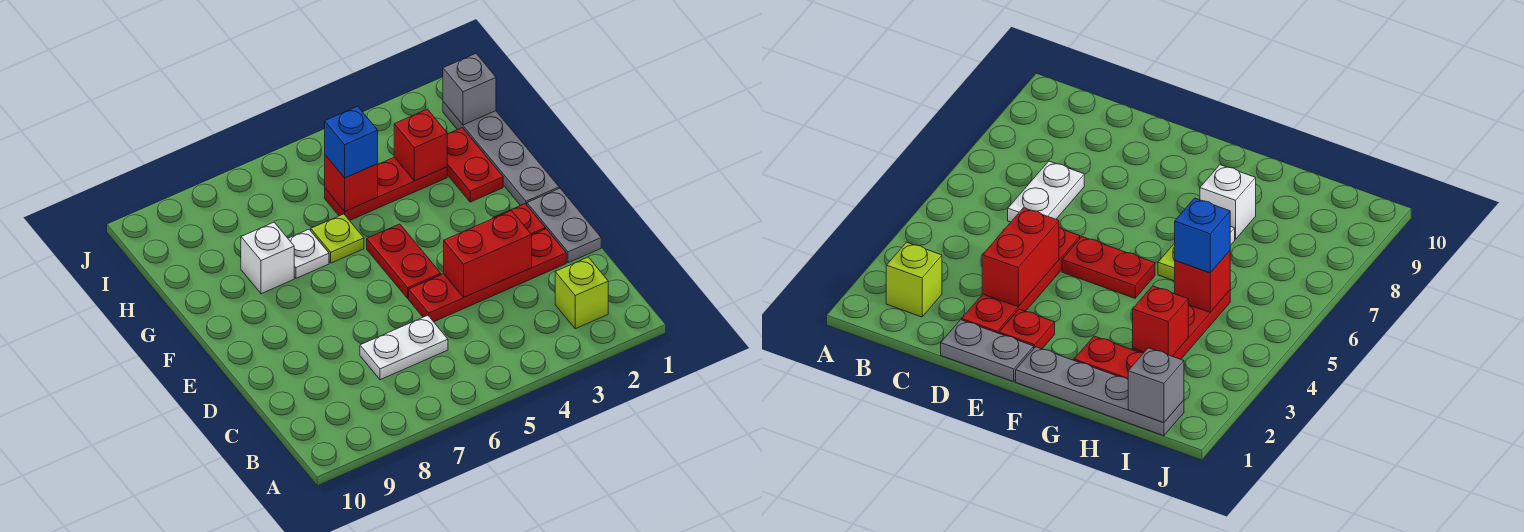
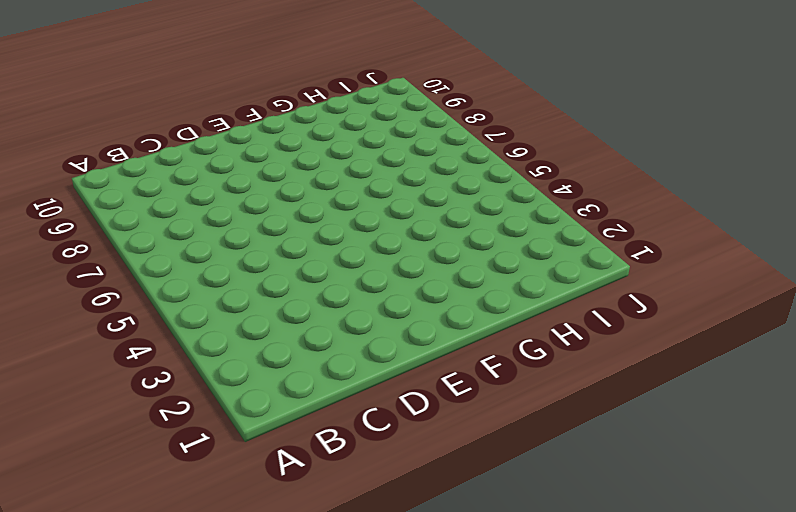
none -> lime brick B2 level 1
none -> white plate C6:C7 level 1
none -> grey plate D1:E1 level 1

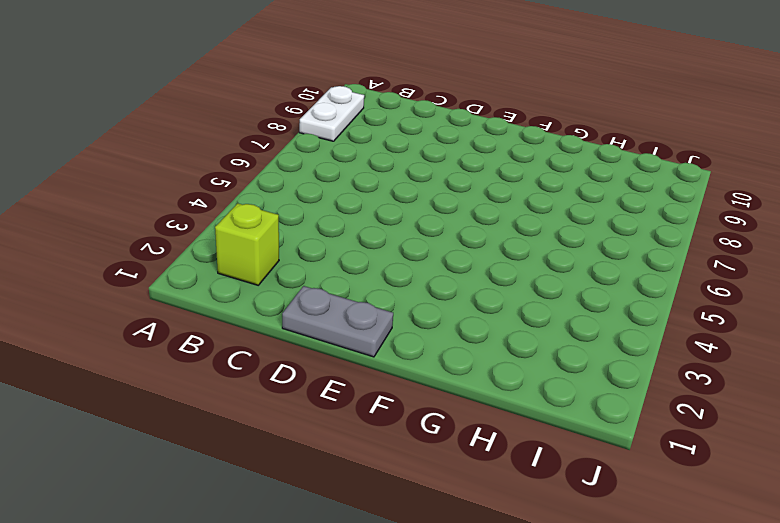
white plate A8:A9 level 1 -> white plate C6:C7 level 1
none -> red plate D2:D5 level 1
none -> red plate E2 level 1
none -> red plate E5:F5 level 1

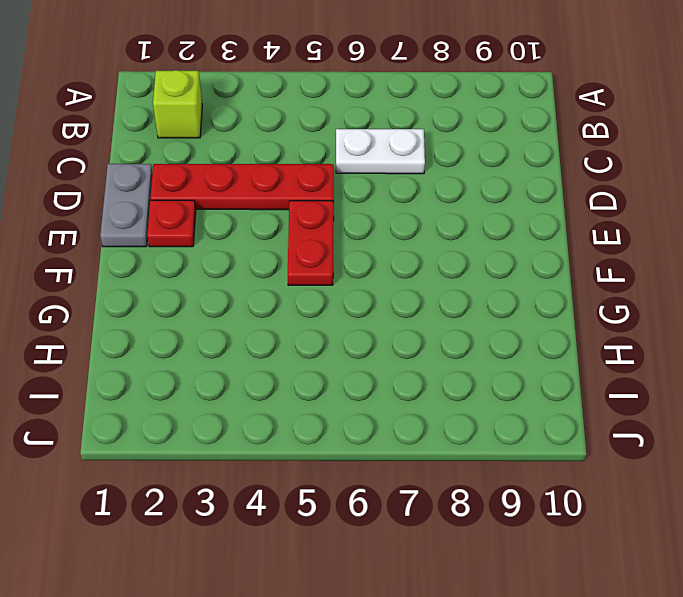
none -> grey plate F1:I1 level 1
none -> red plate G2:H2 level 1
none -> lime plate G6 level 1

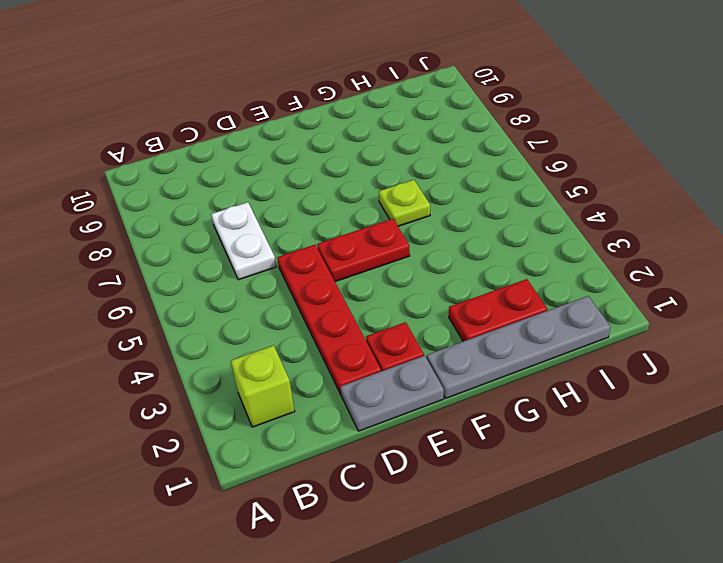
none -> white plate G7 level 1
none -> white brick G8 level 1
none -> red plate H3:H5 level 1

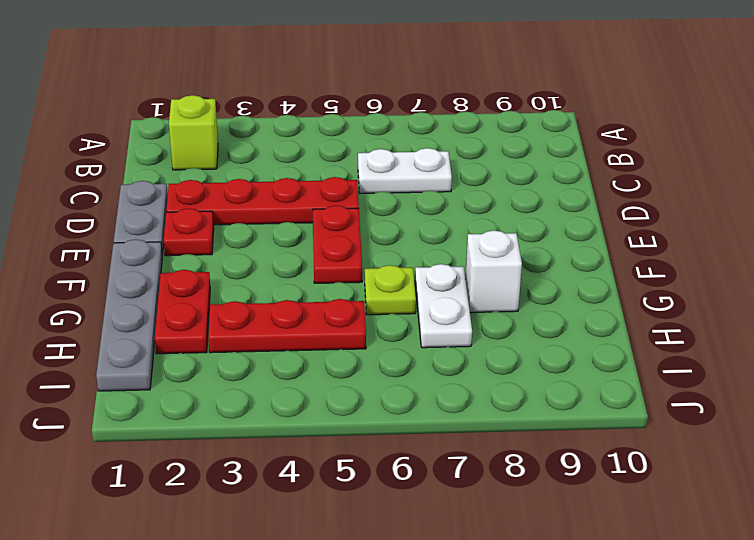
white plate G7:H7 level 1 -> white plate G7 level 1
none -> red brick D3:D4 level 2
none -> red brick H3 level 2
none -> red brick H5 level 2

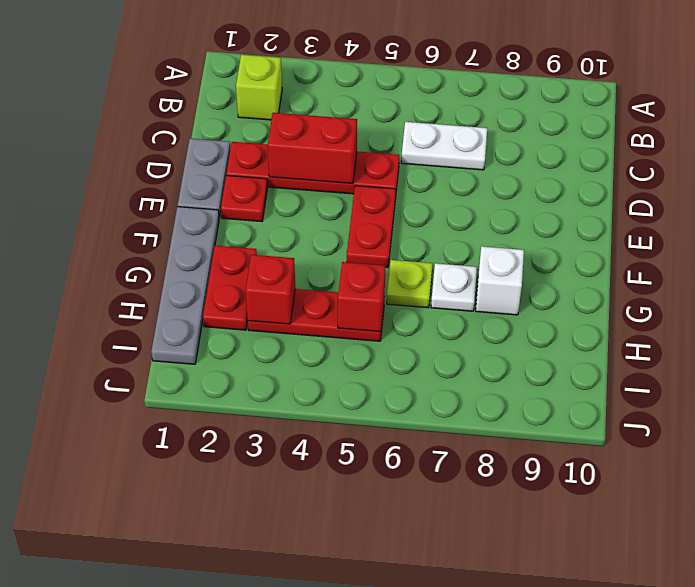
none -> grey brick I1 level 2
none -> blue brick H5 level 3

